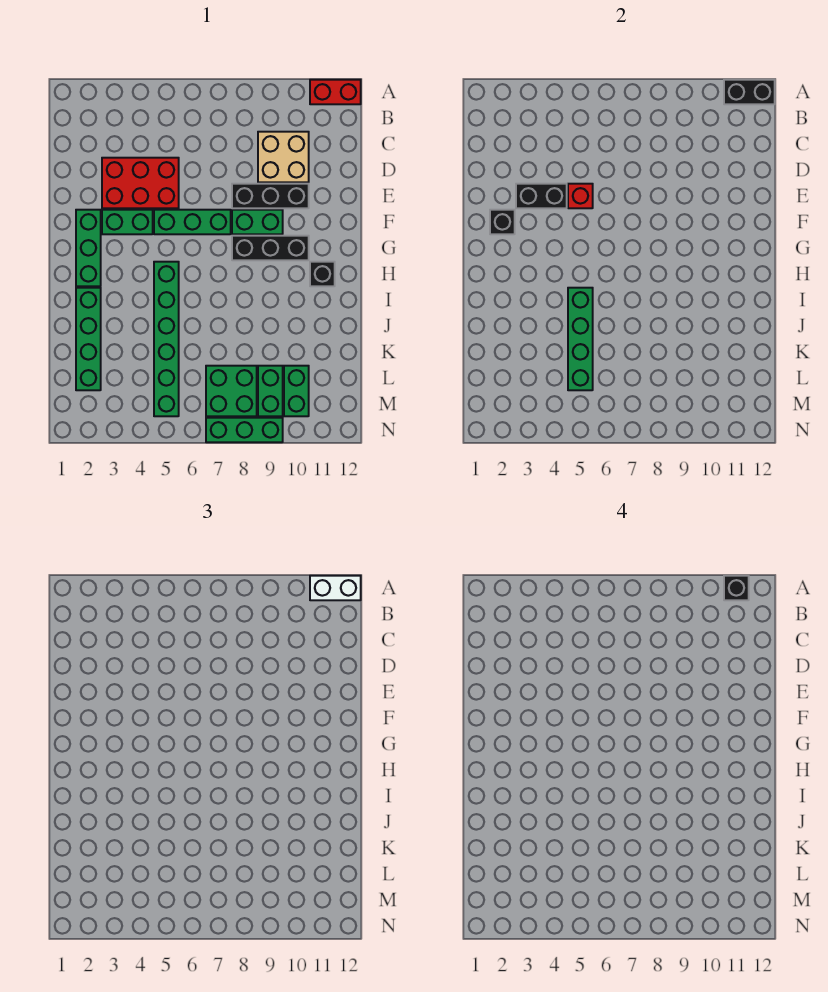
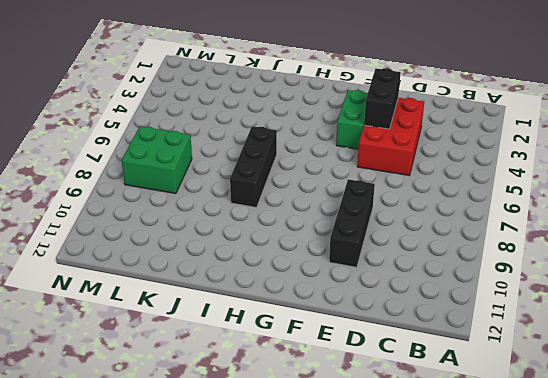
black brick I6:I8 level 1 -> black brick G8:G10 level 1
none -> red brick A11:A12 level 1
none -> tan brick C9:D10 level 1
none -> green brick F2:H2 level 1

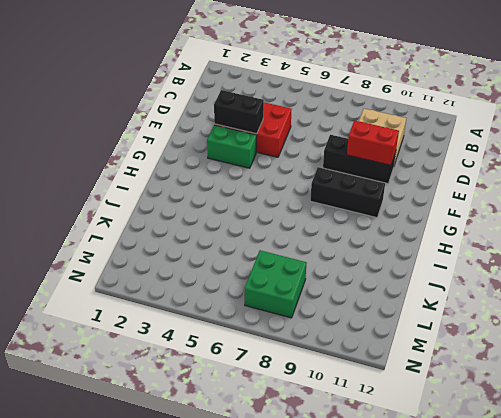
red brick E9:E10 level 2 -> red brick A11:A12 level 1
none -> green brick F2:H2 level 1
none -> green brick F5:F7 level 1
none -> green brick F8:F9 level 1

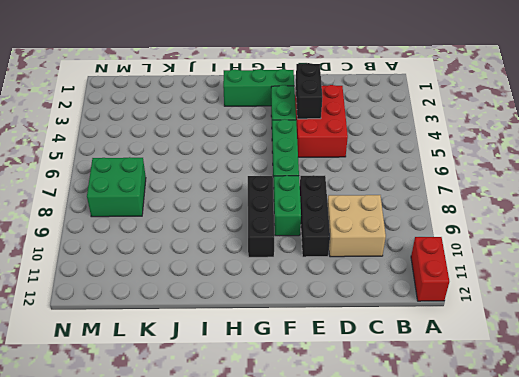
none -> green brick H5:M5 level 1
none -> black brick H11 level 1
none -> green brick I2:L2 level 1

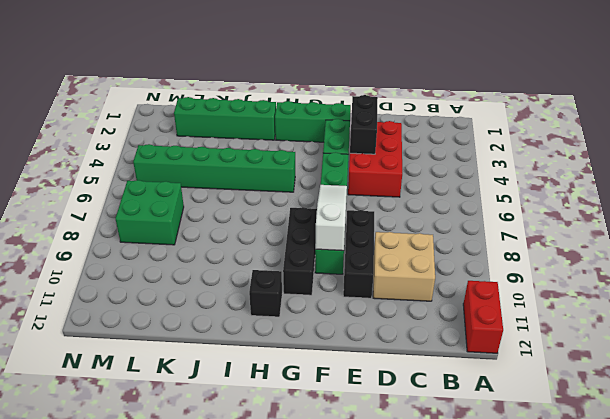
white slope F7:F9 level 2 top 9 -> none
none -> green brick L9:M9 level 1
none -> green brick L10:M10 level 1
none -> green brick N7:N9 level 1

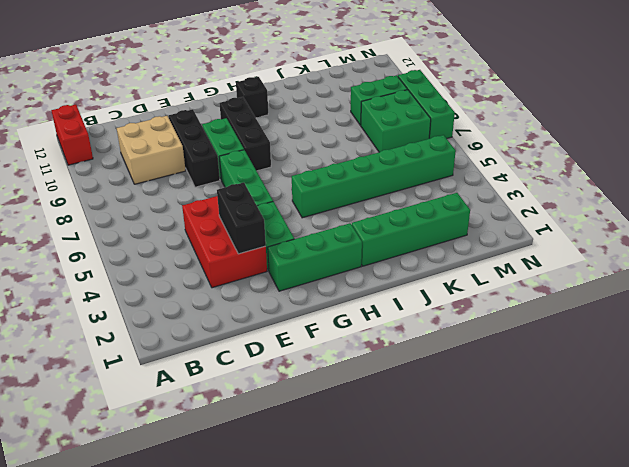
none -> green brick L10:M10 level 1
none -> black brick A11:A12 level 2
none -> red brick E5 level 2

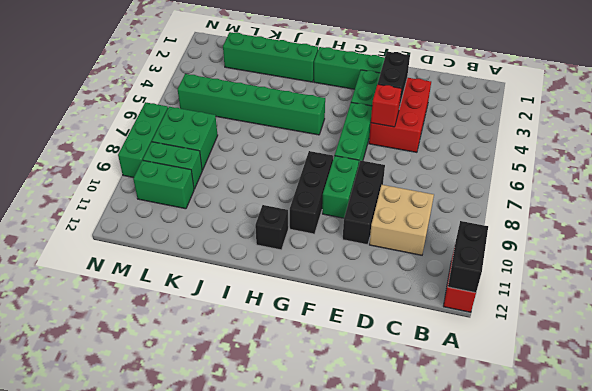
none -> black brick F2 level 2
none -> green brick I5:L5 level 2
none -> white brick A11:A12 level 3

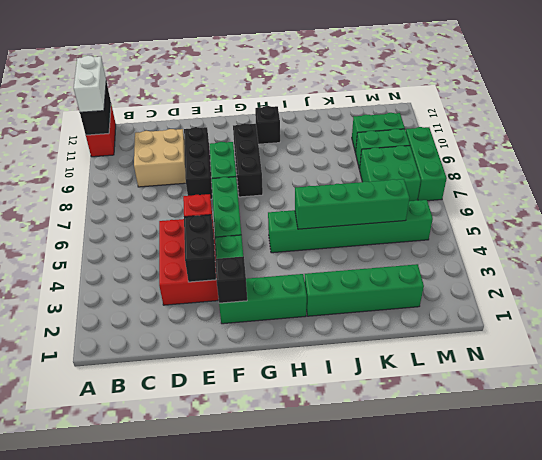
none -> black brick A11 level 4

